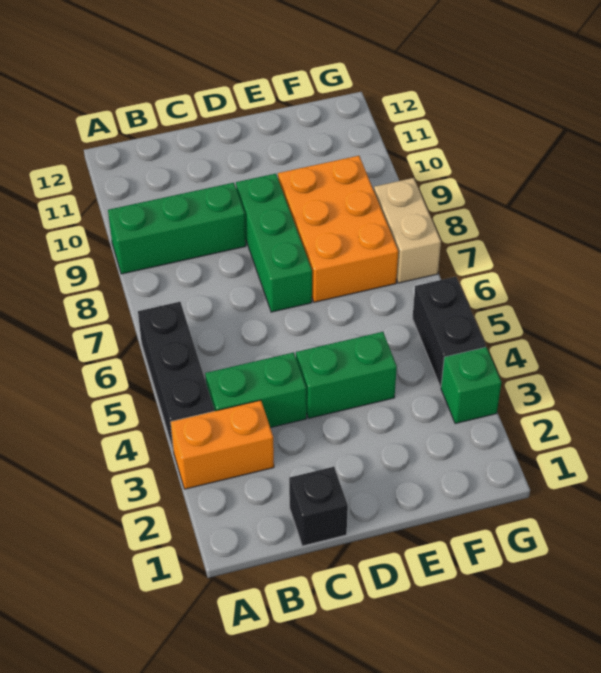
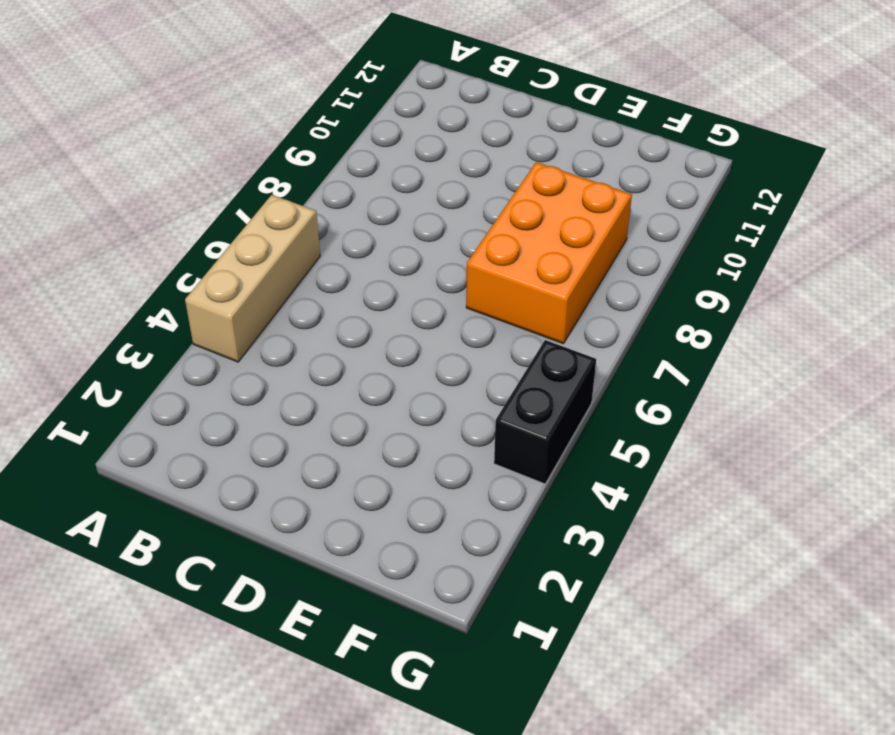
tan brick A4:A6 level 1 -> black brick A4:A6 level 1
none -> orange brick A3:B3 level 1
none -> green brick A9:C9 level 1

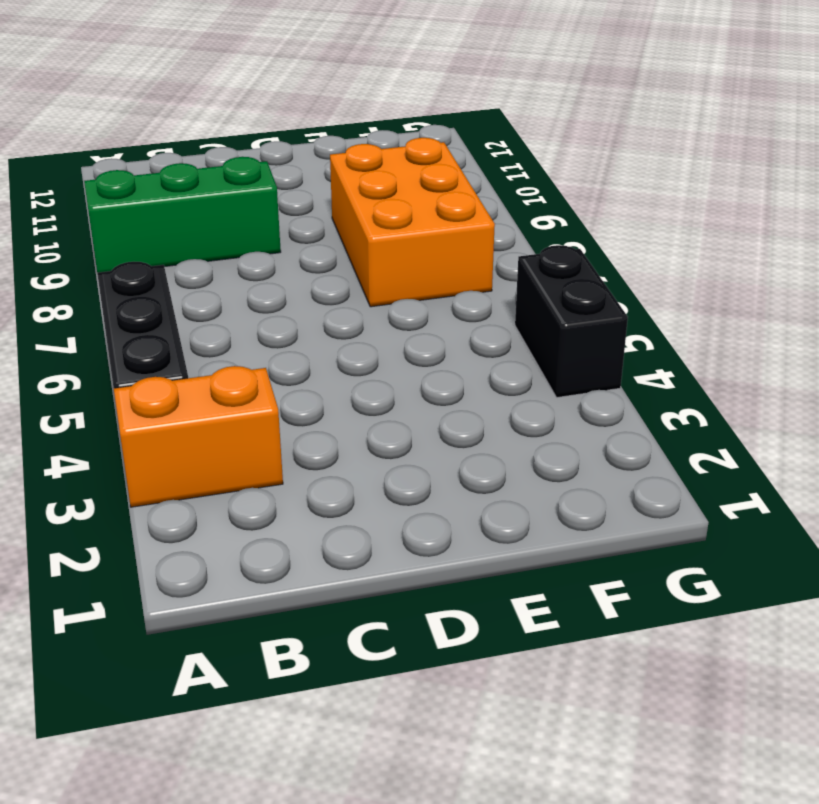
none -> green brick B4:C4 level 1
none -> black brick C1 level 1

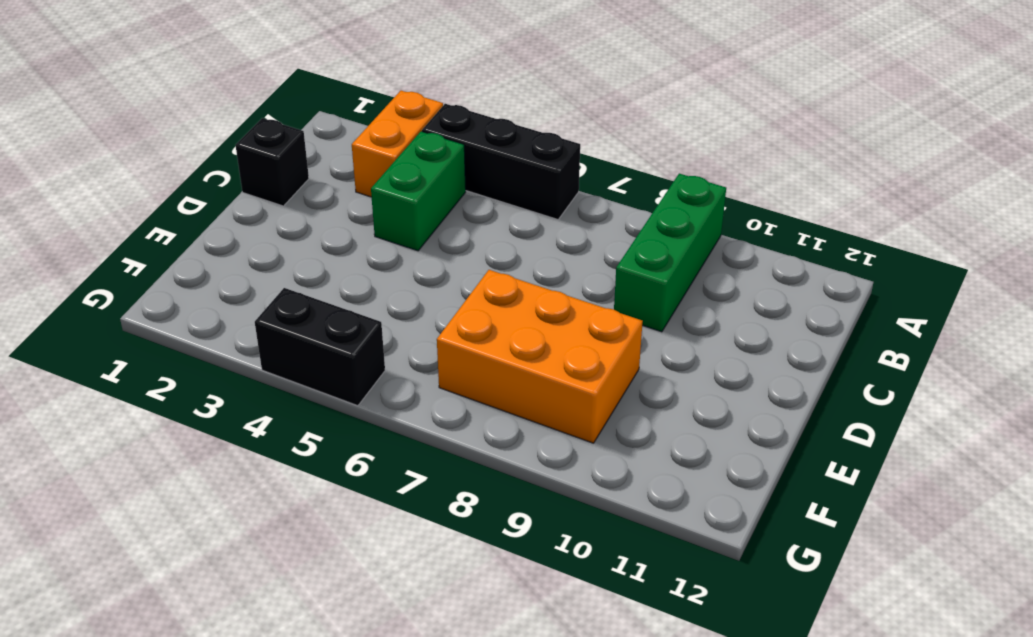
none -> green brick D4:E4 level 1
none -> green brick D7:D9 level 1

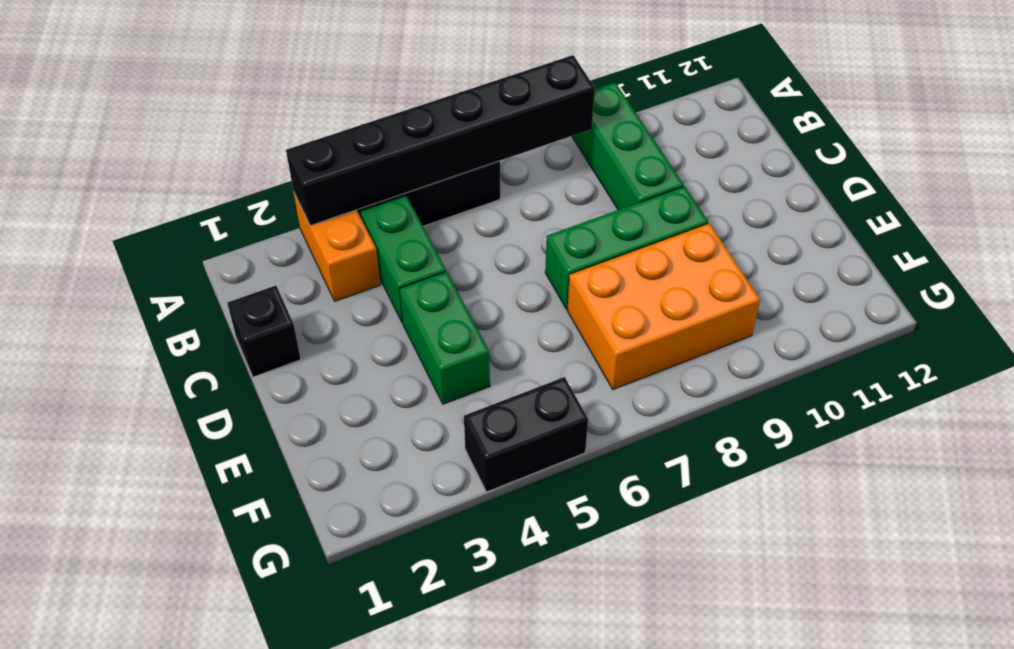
black brick A3:A8 level 2 -> none
none -> green brick G3 level 1
none -> tan brick G7:G8 level 1

